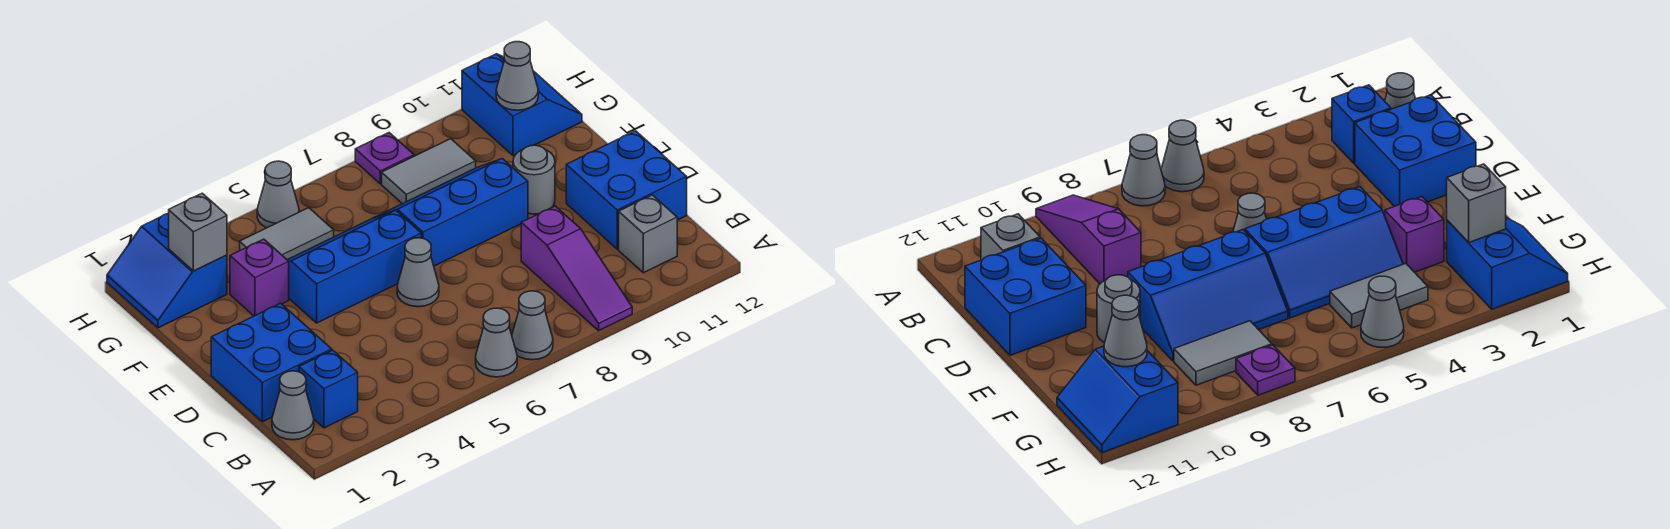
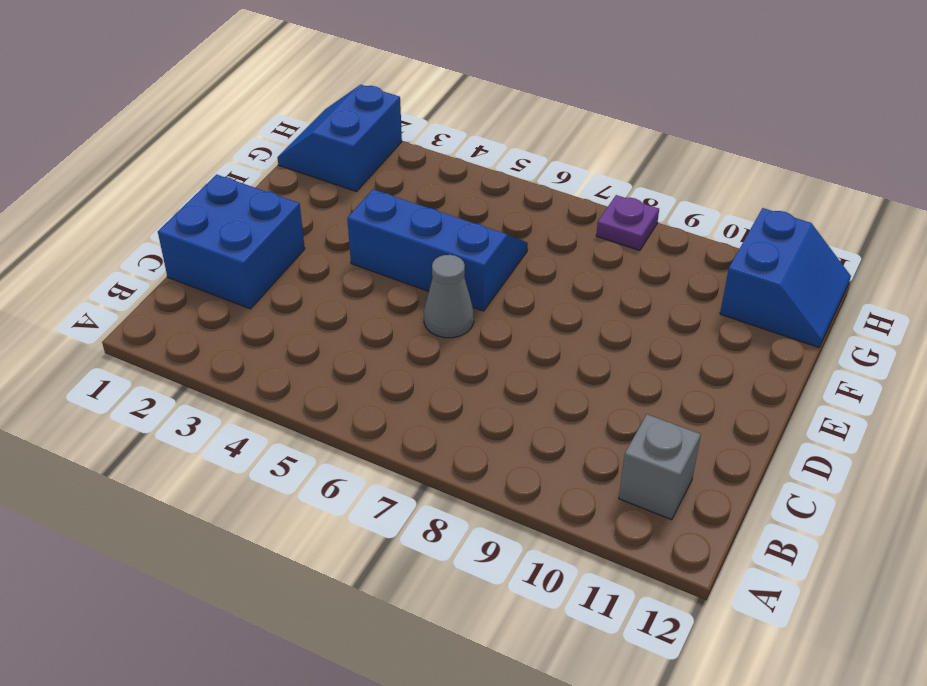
none -> grey cone A6 level 1
none -> grey cone A7 level 1
none -> purple slope A9:C9 level 1 top C

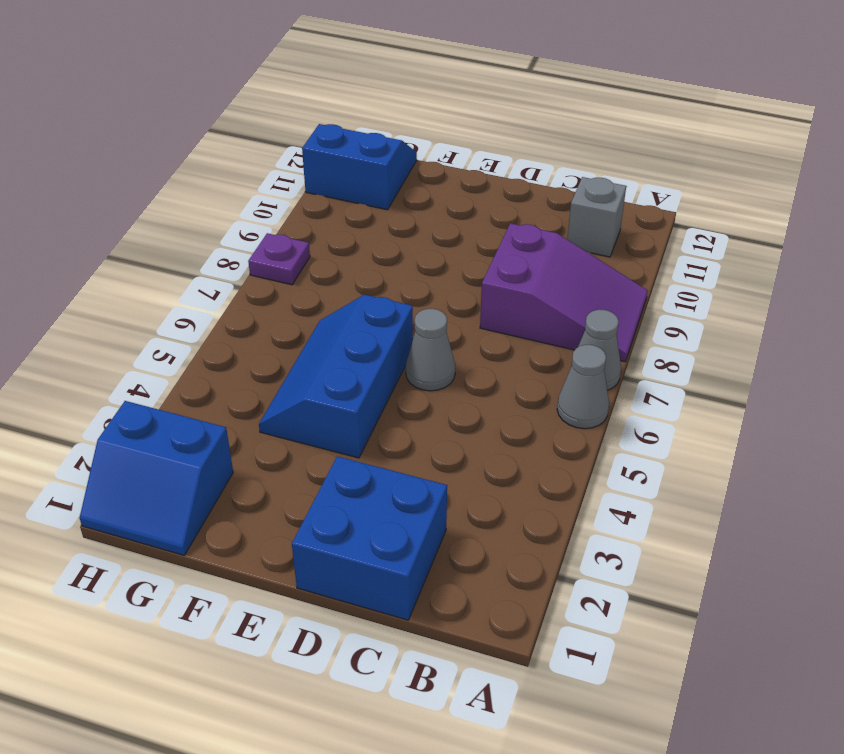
purple slope A8:C9 level 1 top C -> purple slope A9:C9 level 1 top C
none -> grey cone B1 level 1
none -> blue brick B2 level 1
none -> blue brick C11:D12 level 1

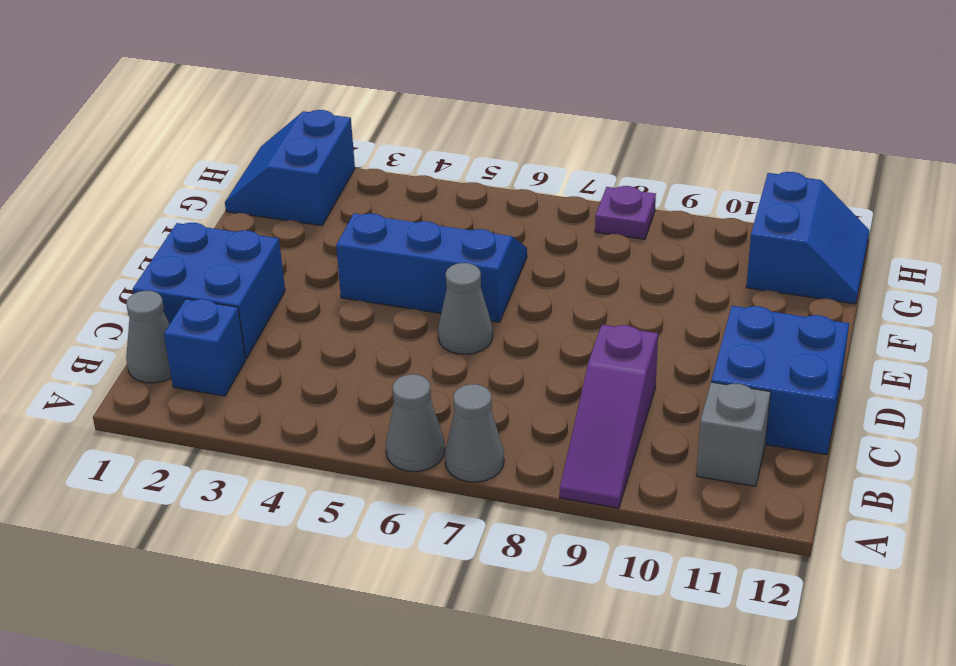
none -> blue slope E7:F9 level 1 top E
none -> grey round brick E10 level 1
none -> purple brick F3 level 1

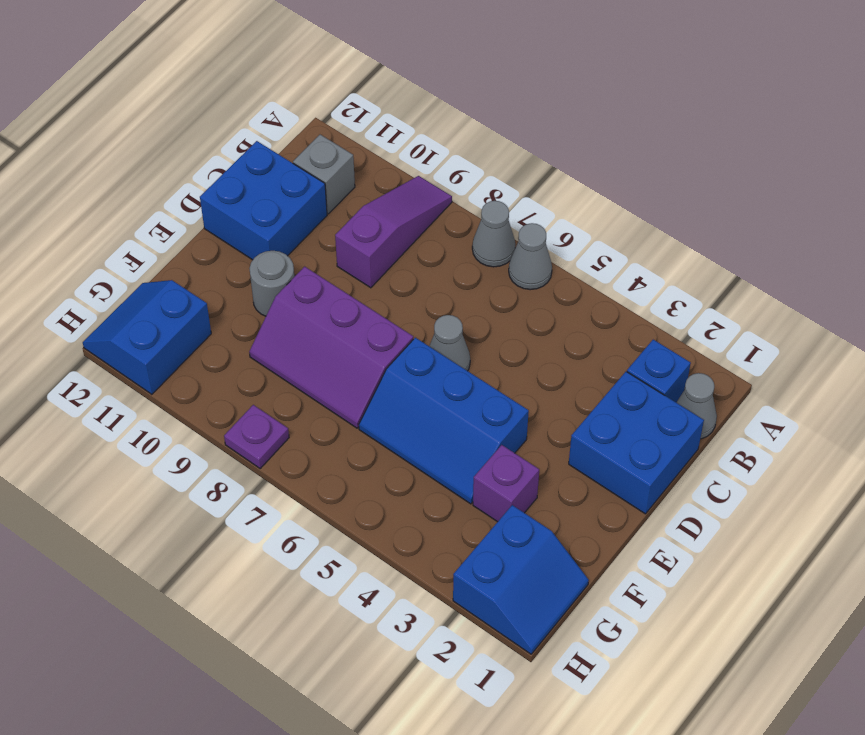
purple slope E7:F9 level 1 top E -> blue slope E7:F9 level 1 top E
none -> grey tile G4:G5 level 1
none -> grey tile G8:G9 level 1
none -> grey cone H5 level 1

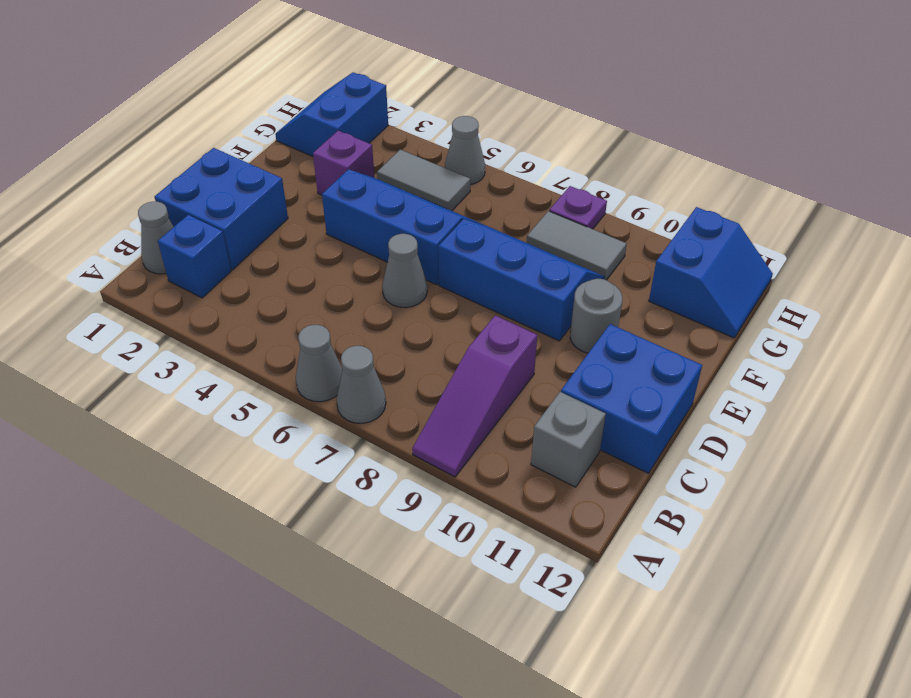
none -> grey brick G2 level 2
none -> grey cone G11 level 2

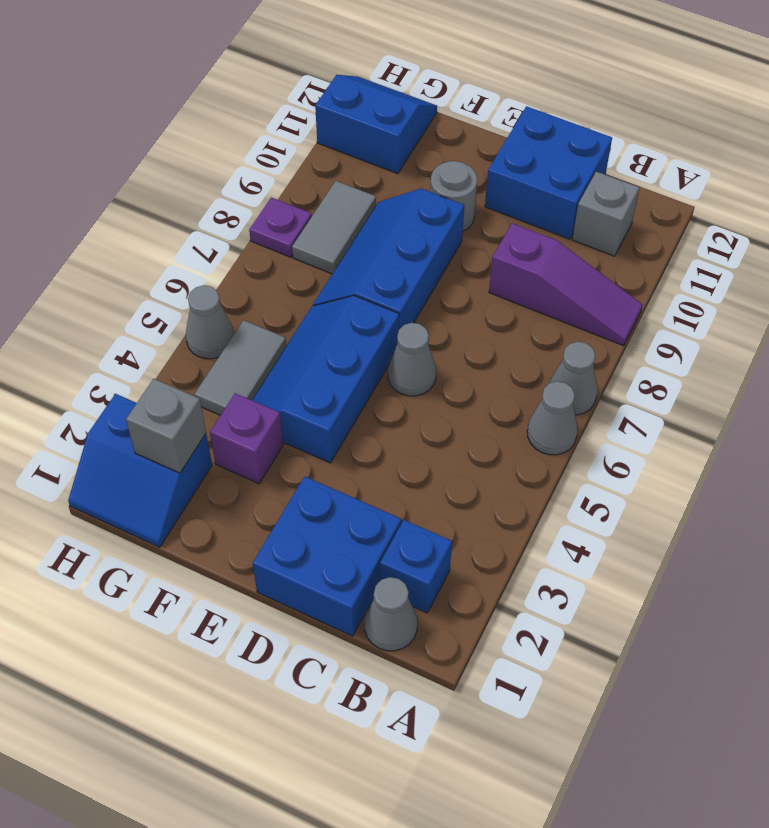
none -> grey cone G11 level 2

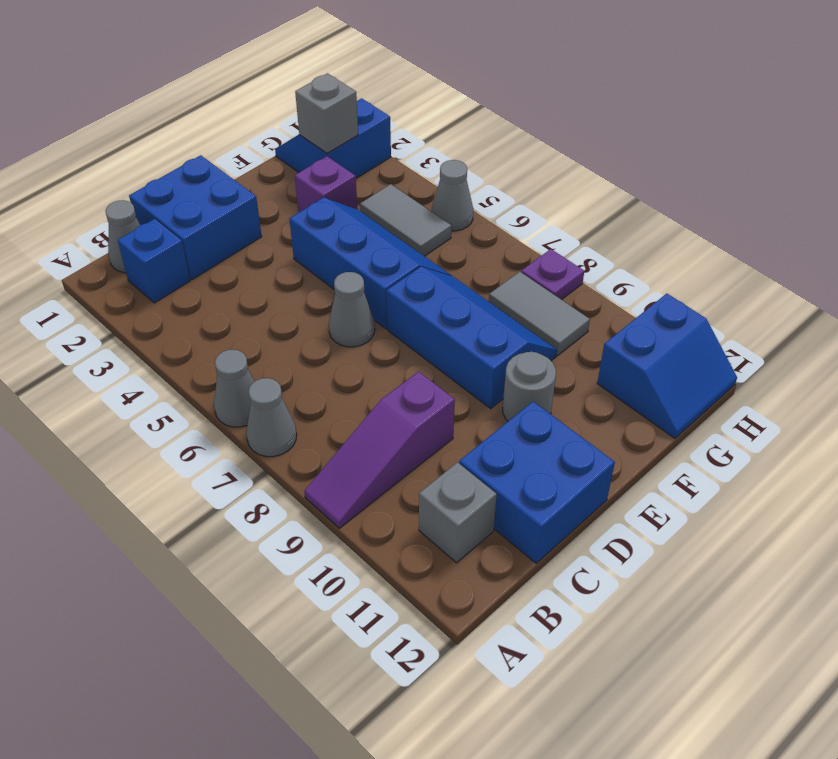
none -> grey cone G11 level 2

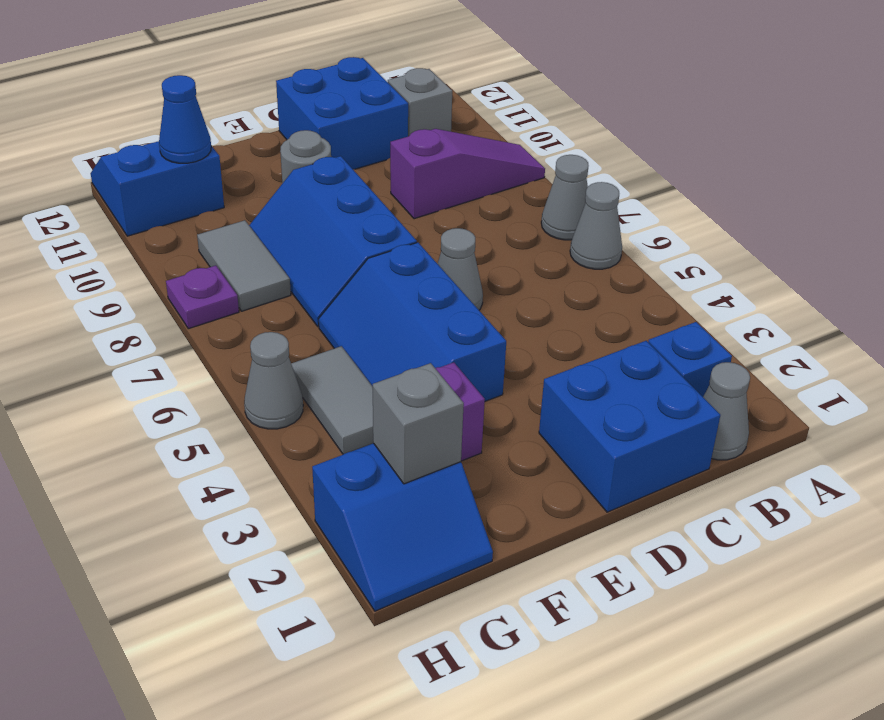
blue cone G11 level 2 -> grey cone G11 level 2

